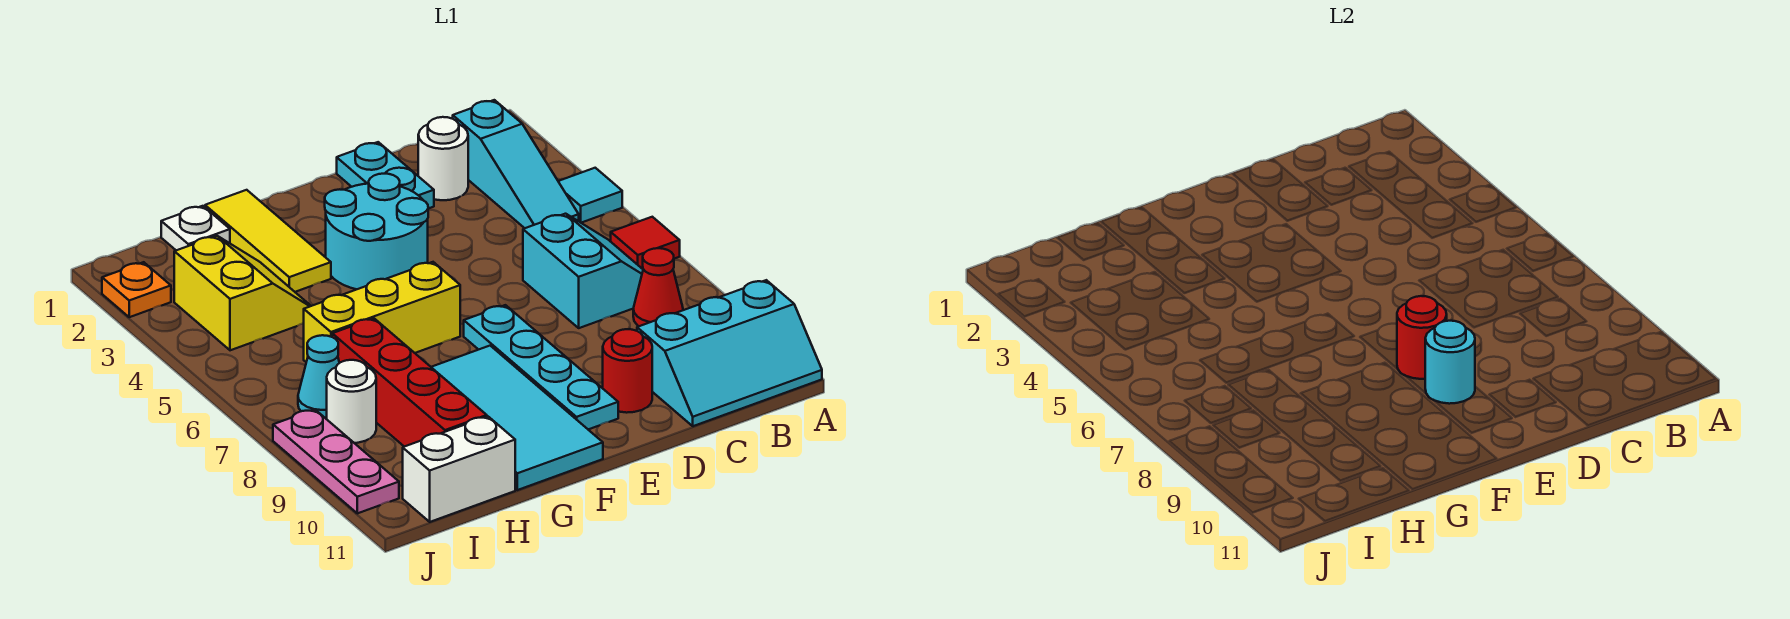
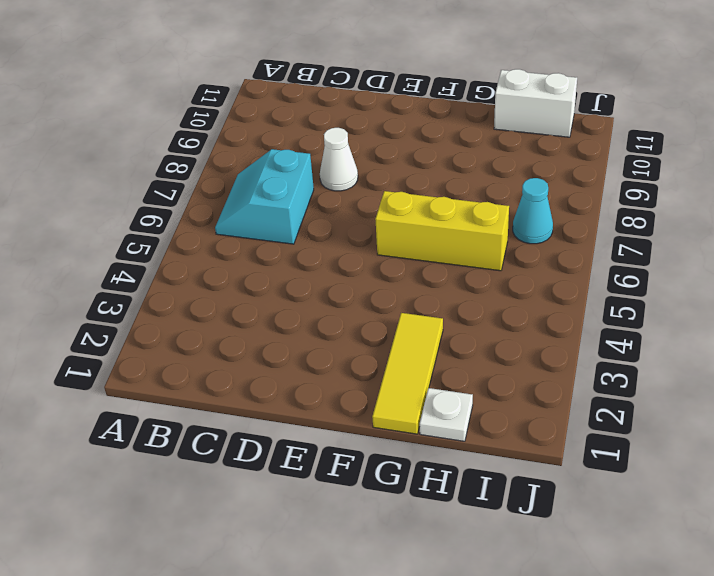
white cone D8 level 1 -> none
none -> cyan tile A4 level 1
none -> red tile A6 level 1
none -> cyan slope A10:C11 level 1 top 10

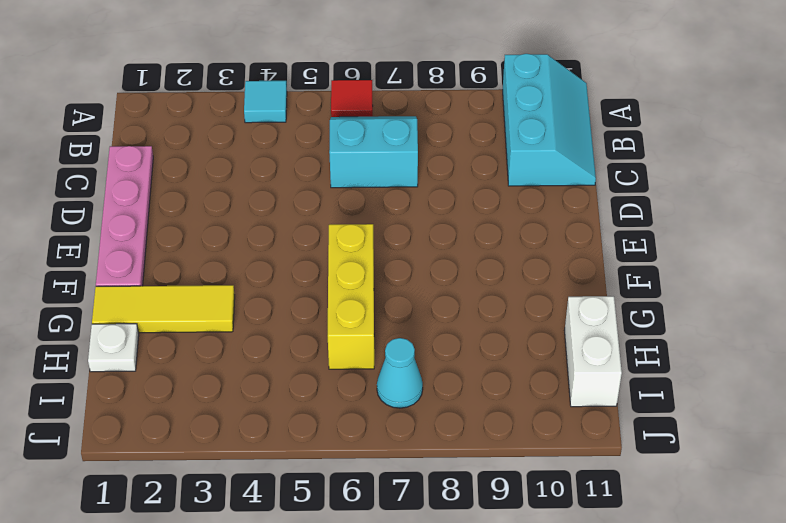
pink plate C1:F1 level 1 -> cyan plate D1:D2 level 1
none -> cyan slope B2:B4 level 1 top 2
none -> red cone B8 level 1
none -> white round brick C2 level 1

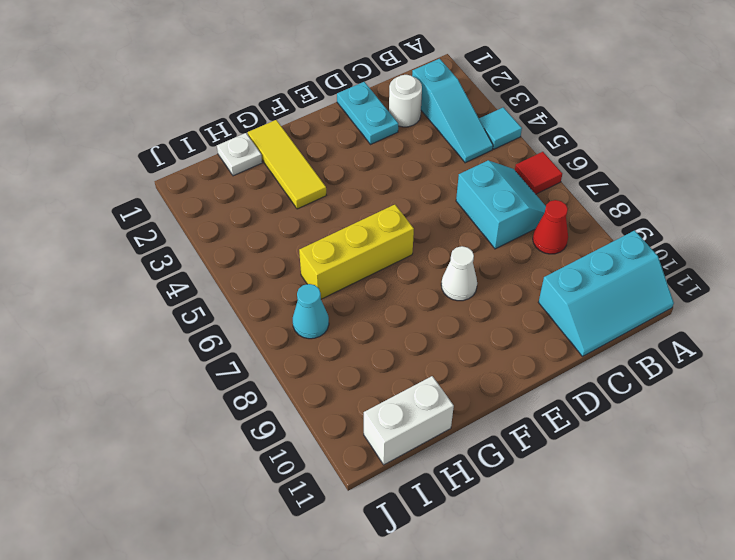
white cone E8 level 1 -> cyan plate E7:E10 level 1
none -> red round brick D10 level 1
none -> cyan round brick E3:F4 level 1
none -> cyan tile F8:G11 level 1

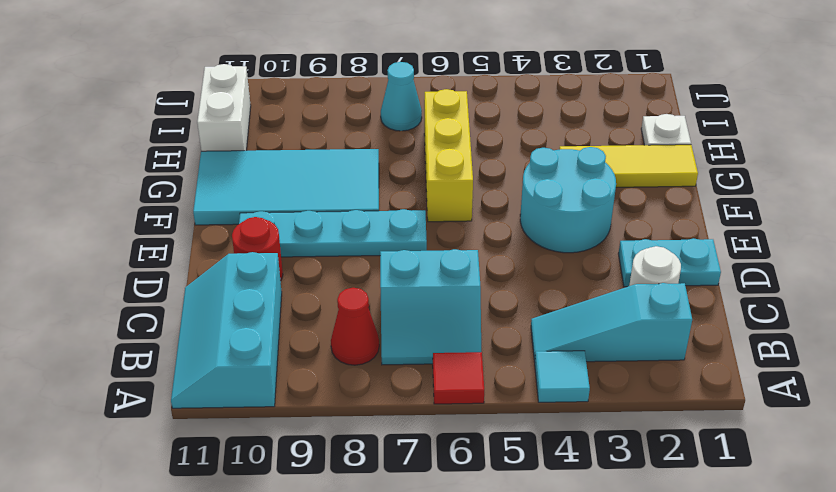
none -> yellow slope H3:I4 level 1 top I
none -> red brick H7:H10 level 1
none -> white round brick I8 level 1

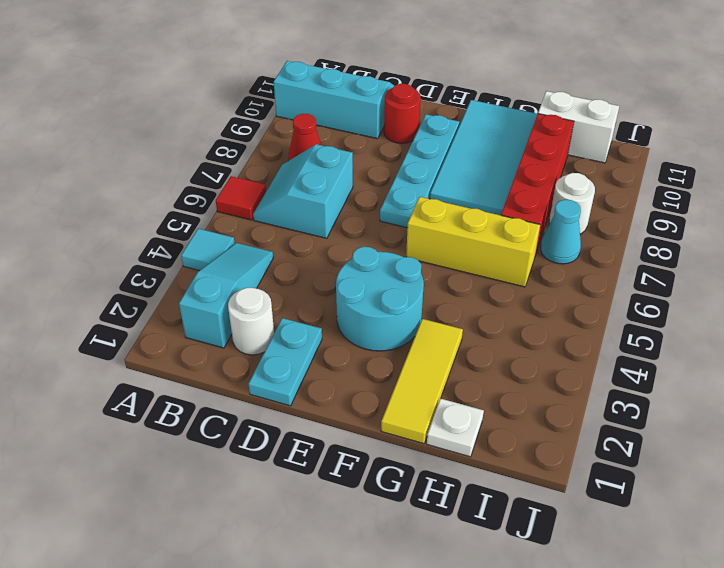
none -> yellow slope H3:I4 level 1 top I
none -> orange plate J2 level 1
none -> pink plate J8:J10 level 1

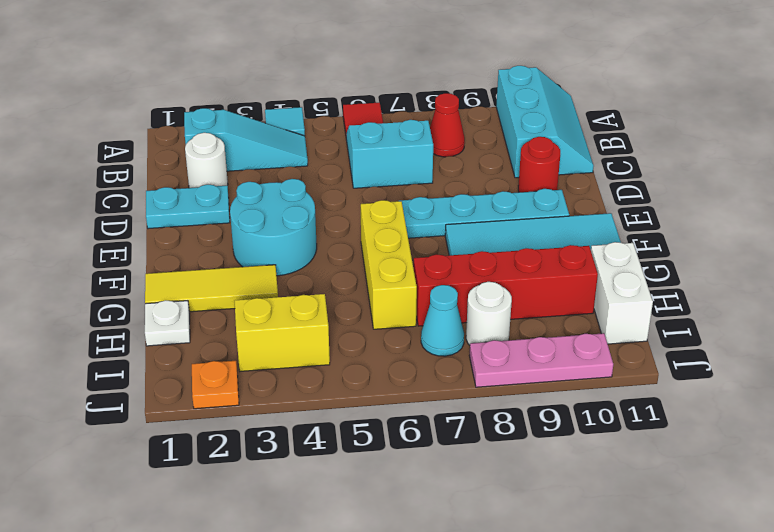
none -> red round brick E8 level 2
none -> cyan round brick E9 level 2

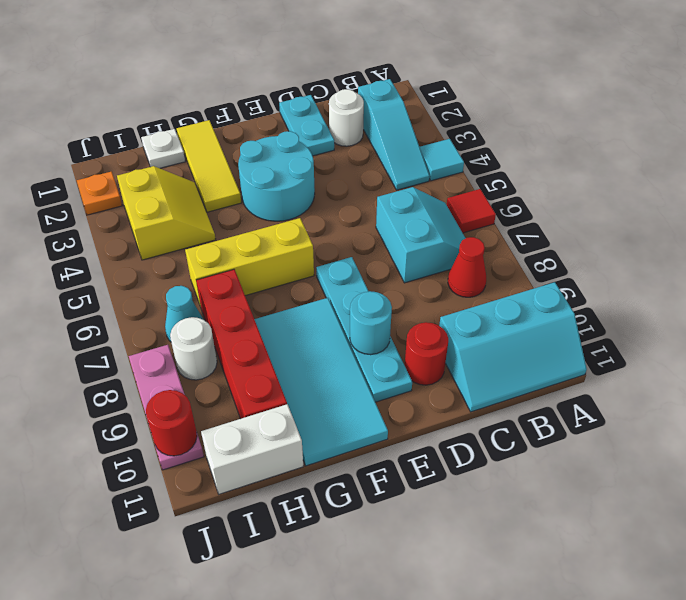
red round brick J10 level 2 -> red round brick E8 level 2

